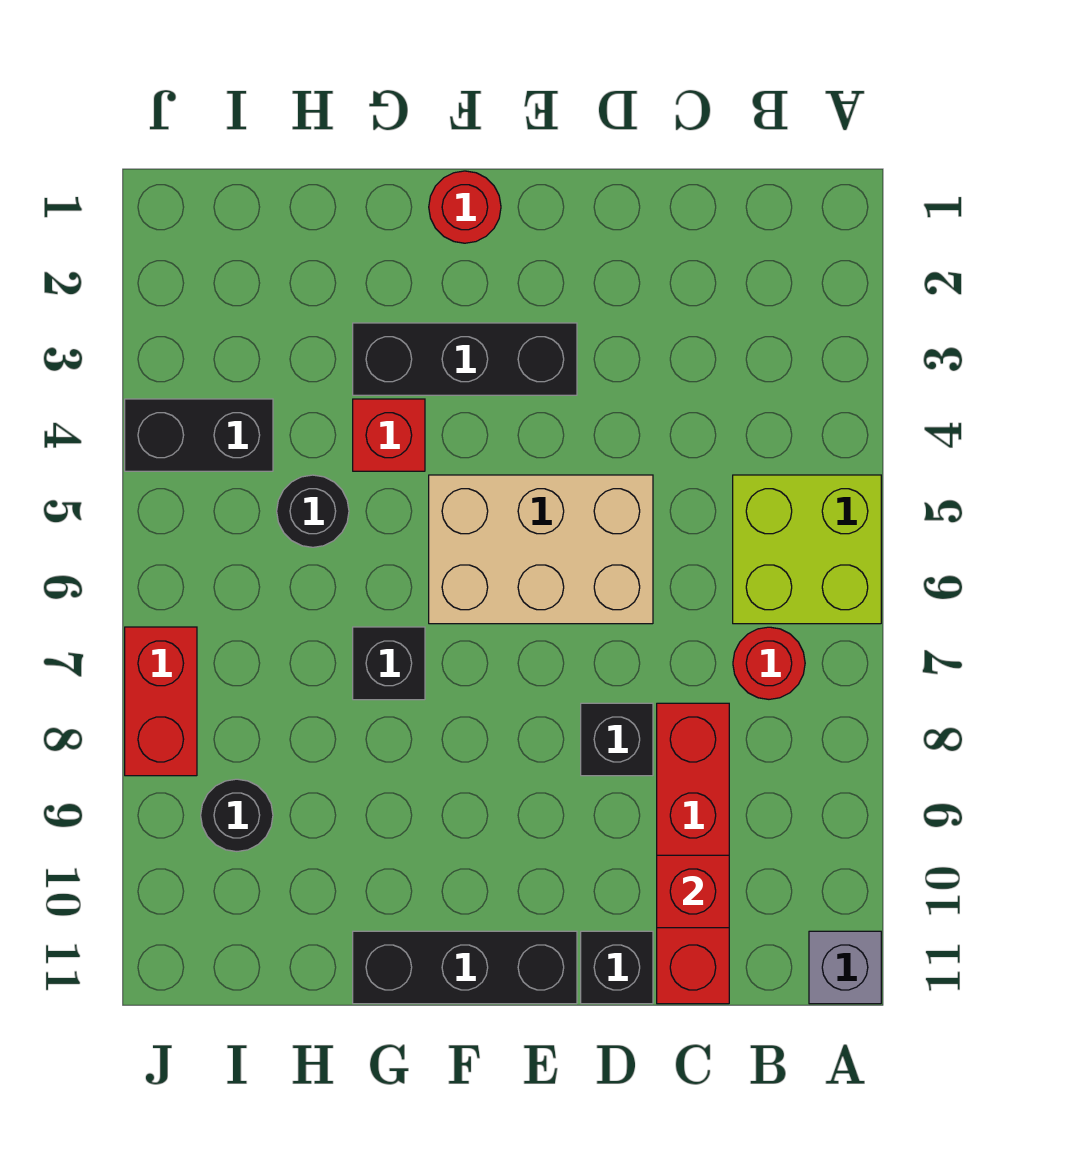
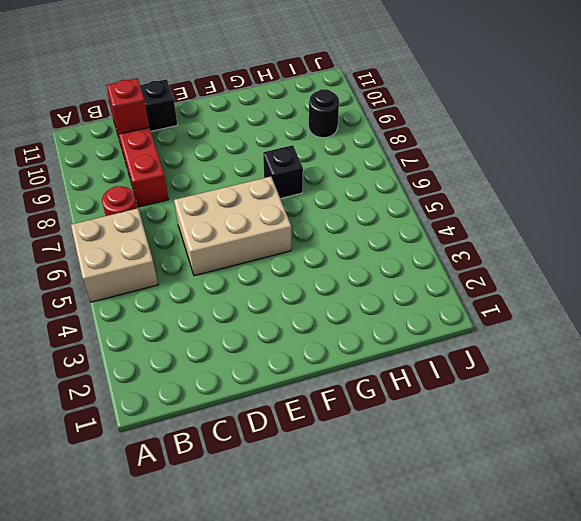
tan brick A5:B6 level 1 -> lime brick A5:B6 level 1
none -> grey brick A11 level 1
none -> black brick D8 level 1
none -> black brick E3:G3 level 1

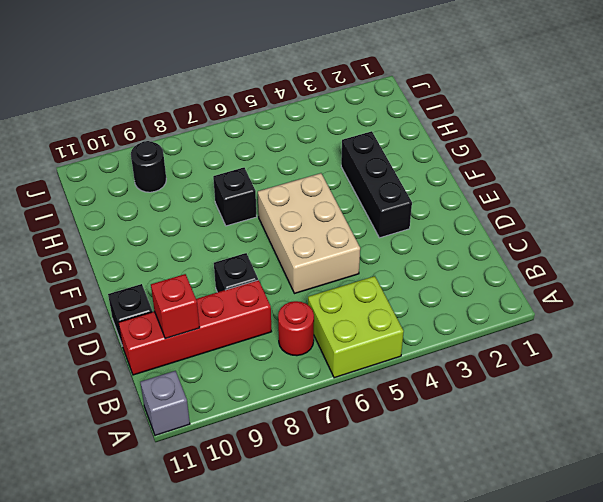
none -> black brick E11:G11 level 1
none -> red round brick F1 level 1
none -> red brick G4 level 1

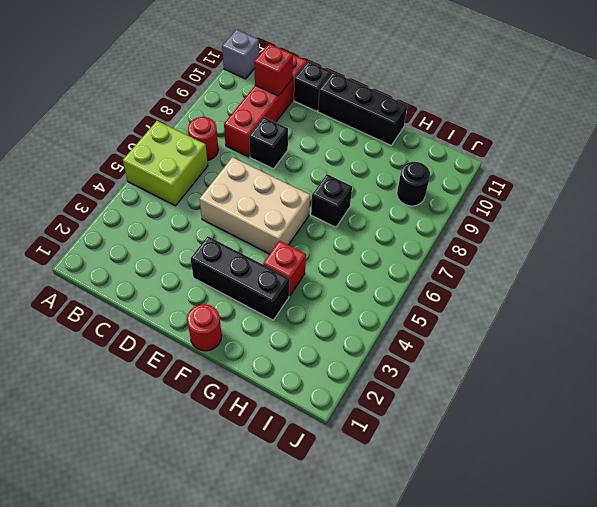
none -> black round brick H5 level 1
none -> black brick I4:J4 level 1
none -> red brick J7:J8 level 1

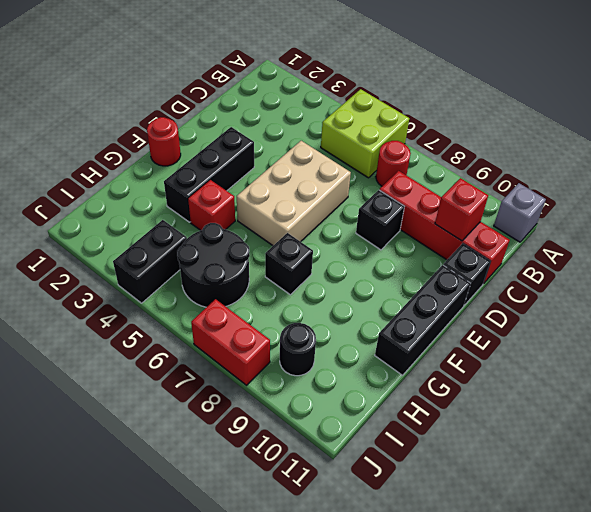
black round brick H5:I6 level 1 -> black round brick H5 level 1

